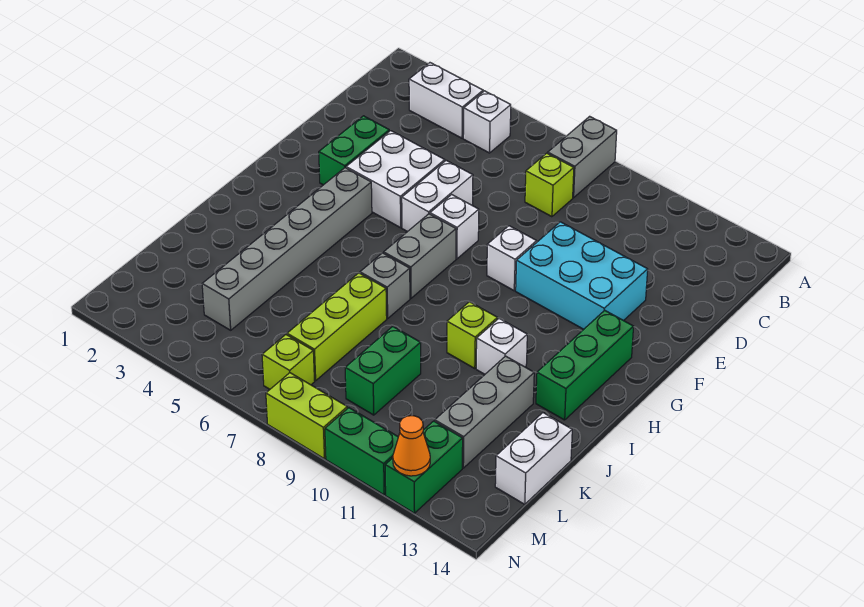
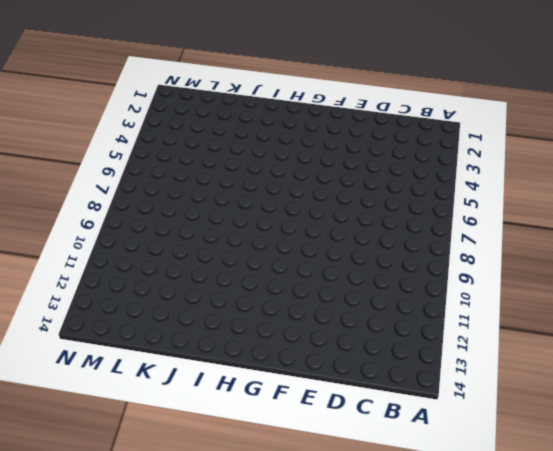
none -> grey brick A8:B8 level 1
none -> white brick B3:B4 level 1
none -> white brick B5 level 1

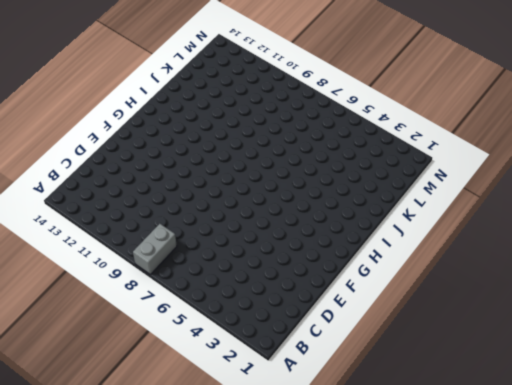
none -> white brick B3:B4 level 1
none -> white brick B5 level 1
none -> lime brick C8 level 1

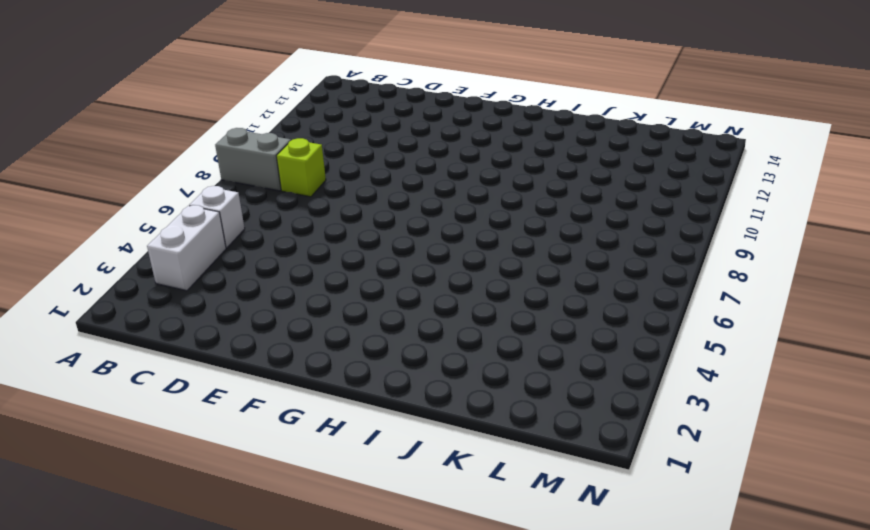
none -> green brick E3:F3 level 1
none -> white brick E4:F5 level 1
none -> white brick E6:F6 level 1

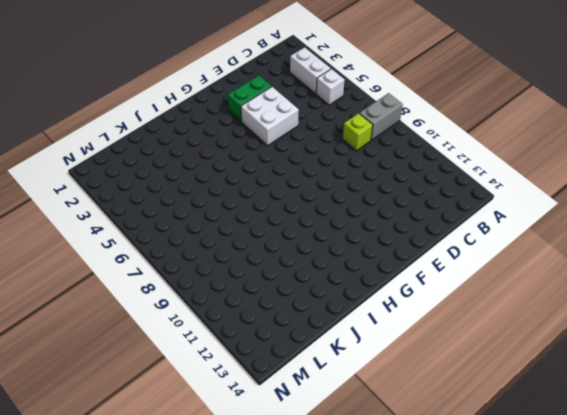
none -> white brick E6:F6 level 1
none -> cyan brick E10:F12 level 1
none -> white brick F7 level 1

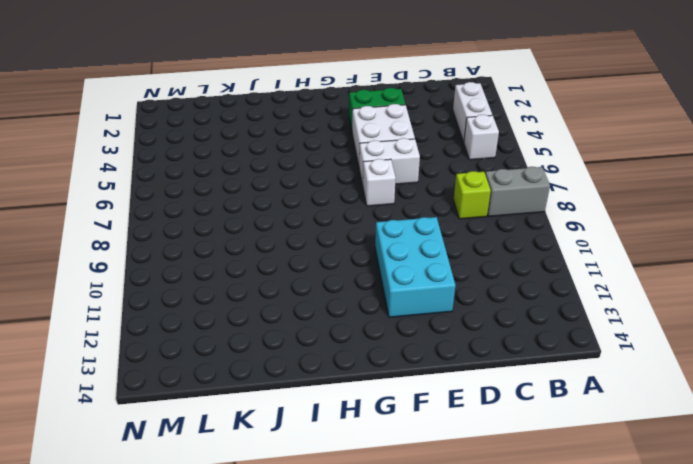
none -> white brick F9 level 1
none -> grey brick G4:L4 level 1
none -> grey brick G7:H7 level 1

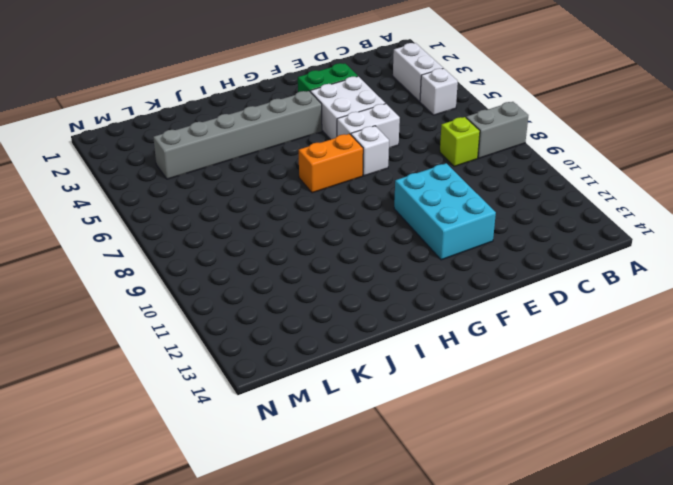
orange brick G7:H7 level 1 -> grey brick G7:H7 level 1
none -> white brick F9 level 1
none -> green brick G13:I13 level 1
none -> grey brick I7 level 1

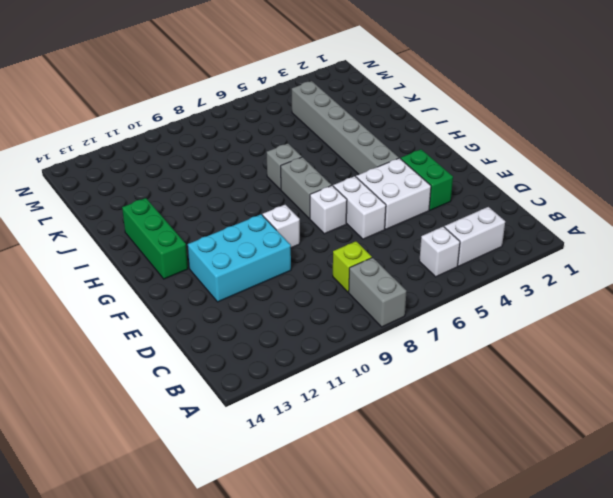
none -> lime brick I10 level 1
none -> white brick I11 level 1
none -> lime brick J7:L7 level 1

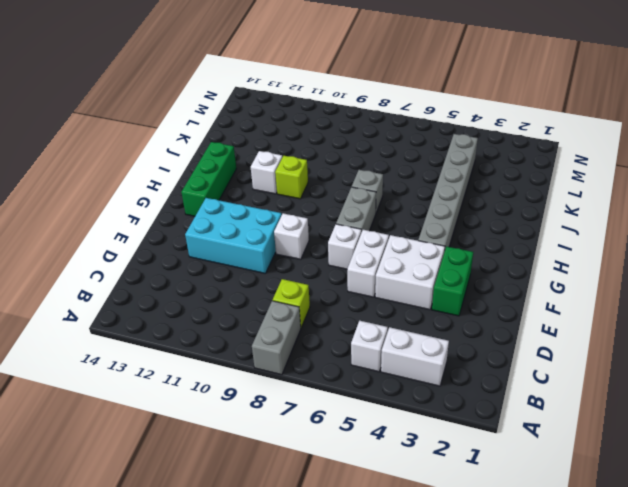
none -> lime brick J7:L7 level 1
none -> grey brick J12:L12 level 1
none -> green brick K9:L9 level 1

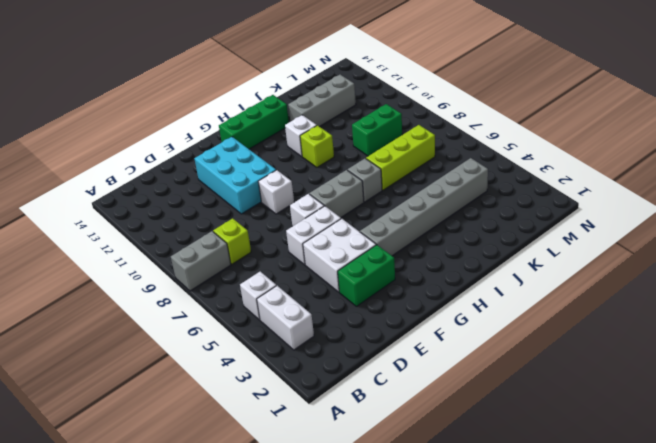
none -> white brick K14:L14 level 1
none -> lime brick M7 level 1
none -> green brick M12:N12 level 1

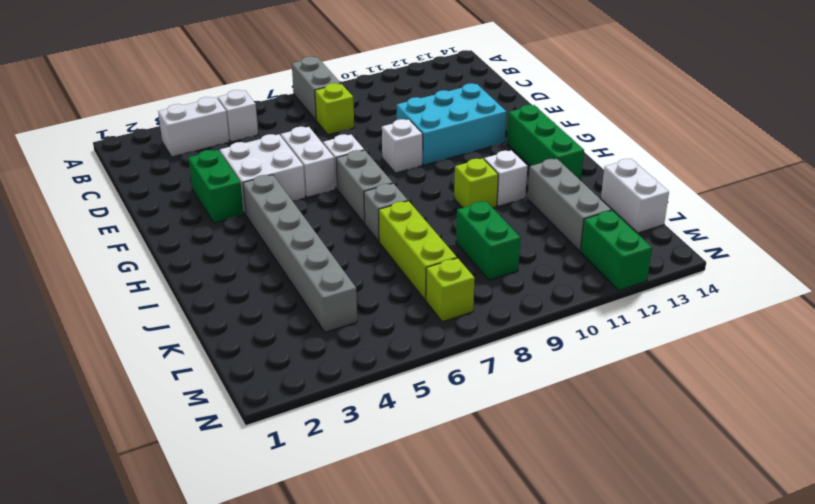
none -> lime brick N8:N9 level 1
none -> green brick N10:N11 level 1
none -> orange cone N12 level 2

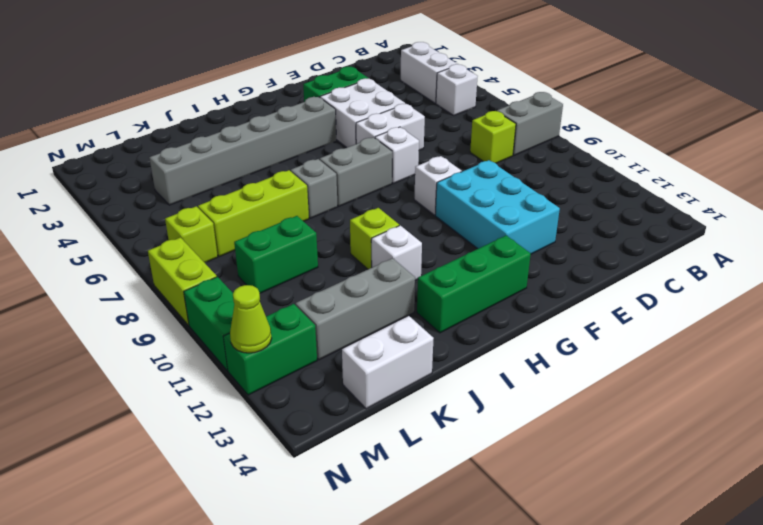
lime cone N12 level 2 -> orange cone N12 level 2

